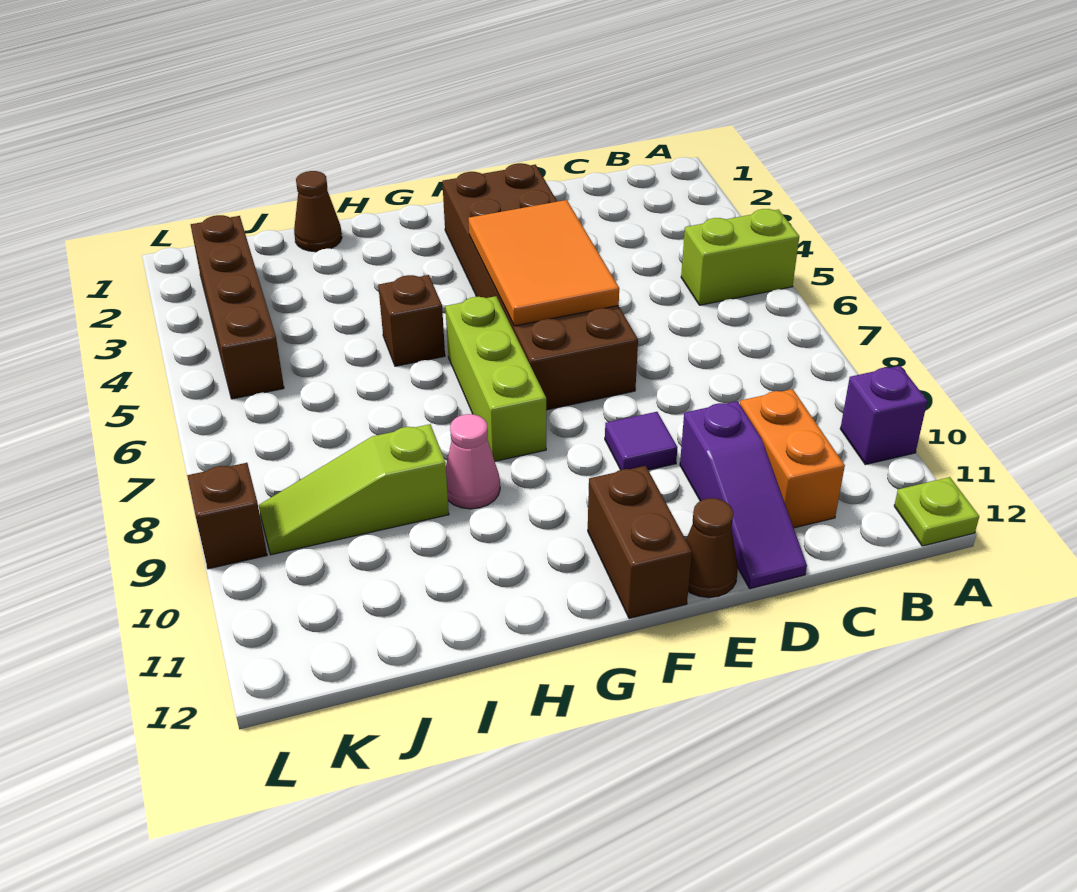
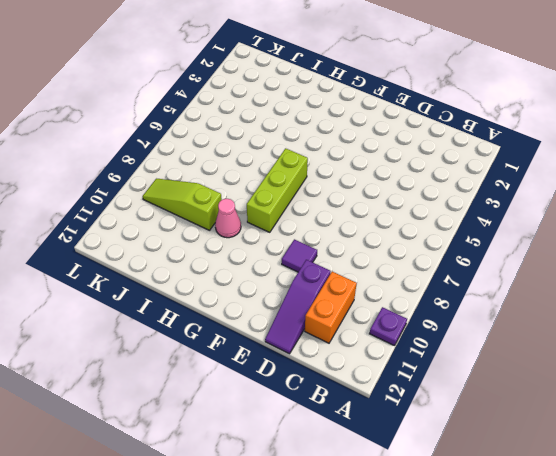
purple plate A10 level 1 -> purple brick A10 level 1
none -> lime brick A5:B5 level 1
none -> lime plate A12 level 1
none -> brown brick E2:F7 level 1

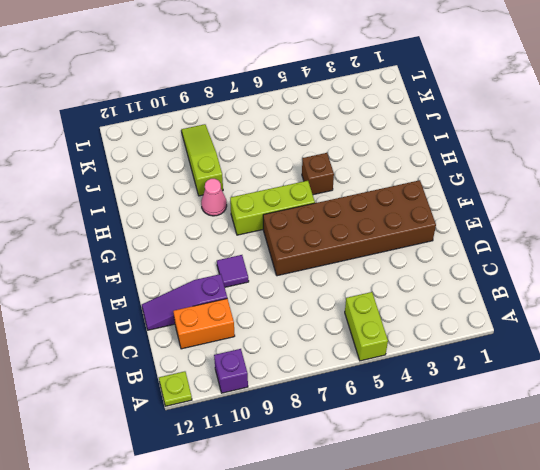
none -> brown cone E12 level 1
none -> brown brick F11:F12 level 1
none -> brown cone I1 level 1

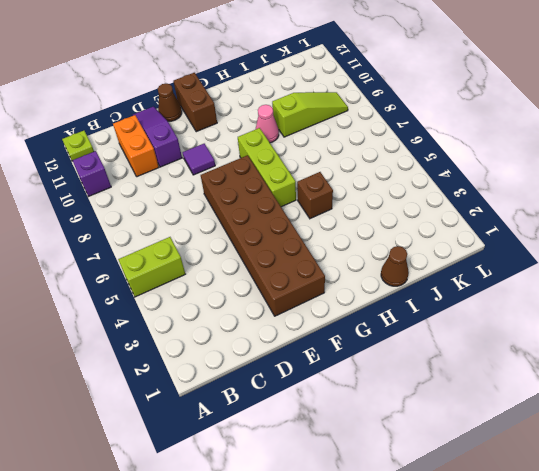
none -> brown brick K2:K5 level 1
none -> brown brick L9 level 1
none -> orange tile E4:F6 level 2

